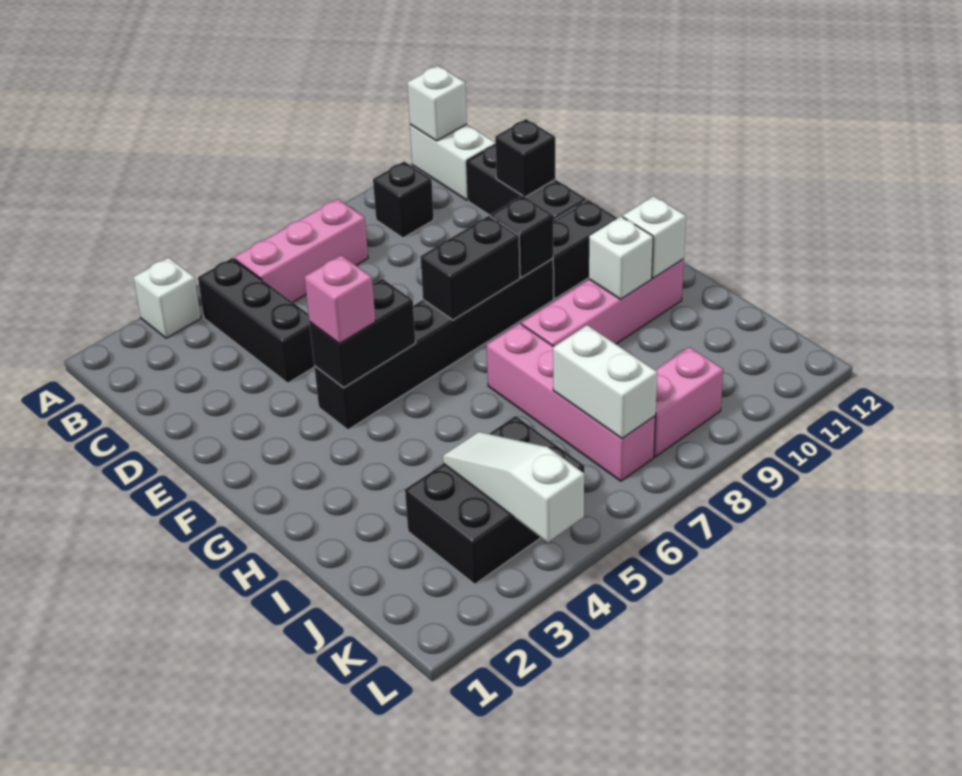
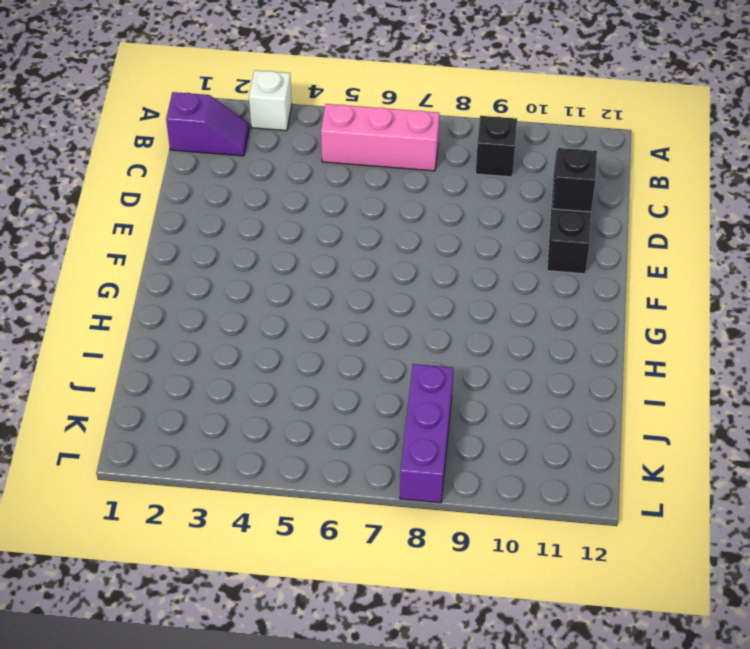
purple slope B1:B2 level 1 top 1 -> none
purple brick J8:L8 level 1 -> pink brick K8:K9 level 1
none -> white brick A11:B11 level 1
none -> black brick B4:D4 level 1
none -> black brick F4:F9 level 1

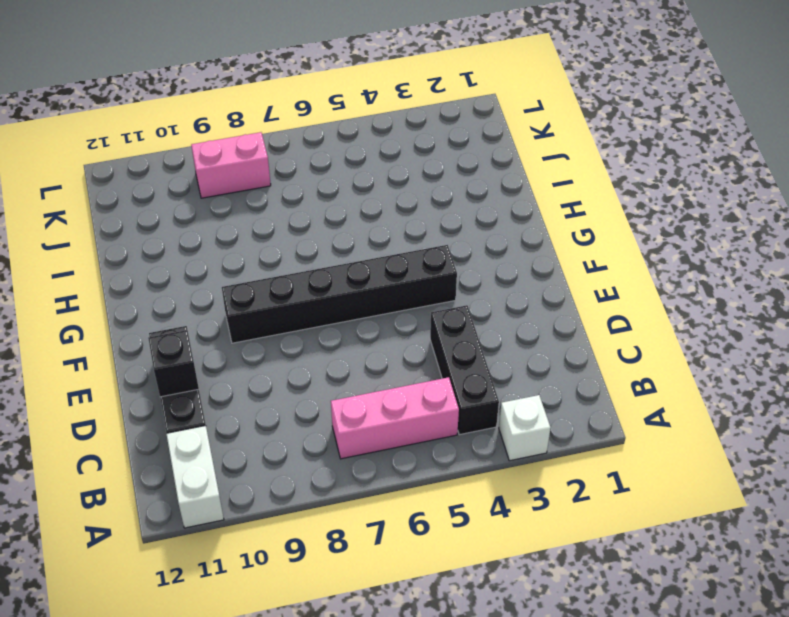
none -> black brick B9 level 1
none -> black brick F10:F11 level 1
none -> pink brick H7:K7 level 1

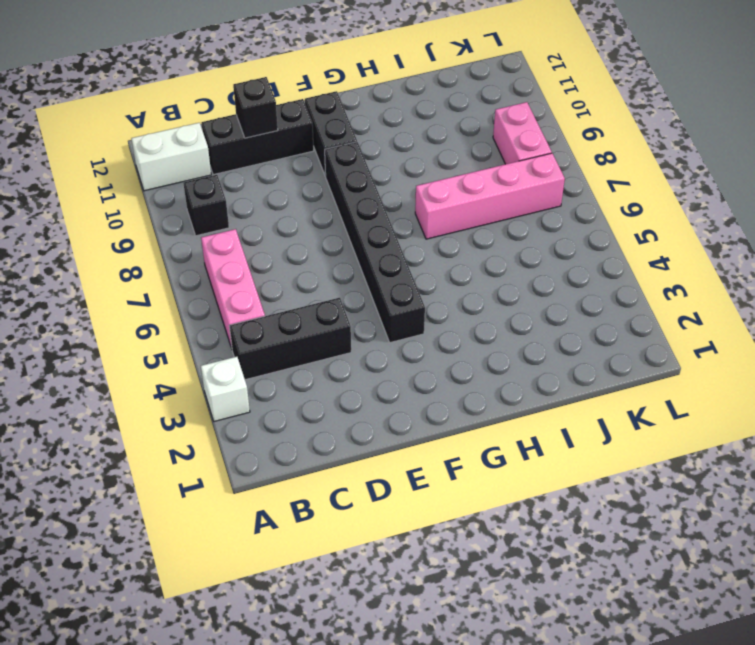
none -> pink brick H8:H11 level 1
none -> black brick J3:K5 level 1
none -> white brick A11 level 2

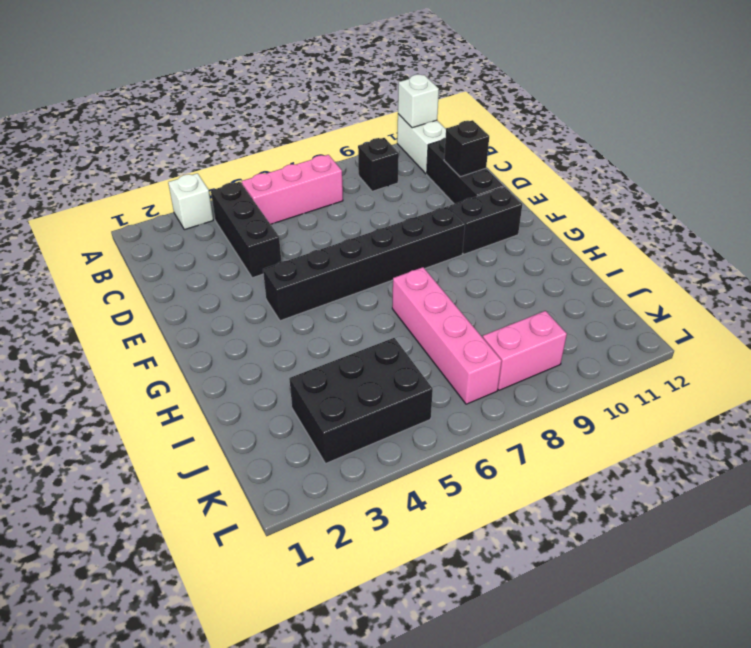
none -> pink brick H8:H11 level 1
none -> black brick F4:F5 level 2
none -> black brick F7:F8 level 2

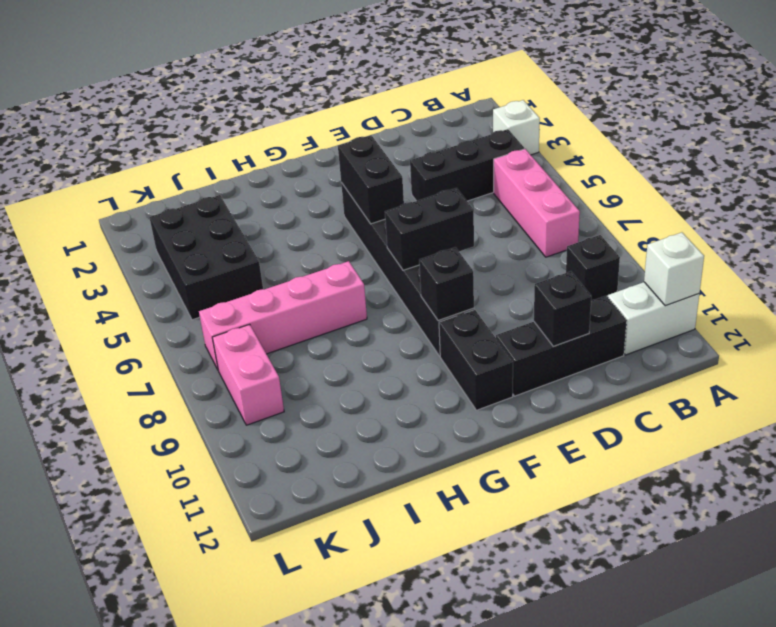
black brick E7:F7 level 2 -> black brick F7:F8 level 2
none -> pink brick H8:H11 level 1
none -> white brick H10 level 2
none -> white brick H11 level 2

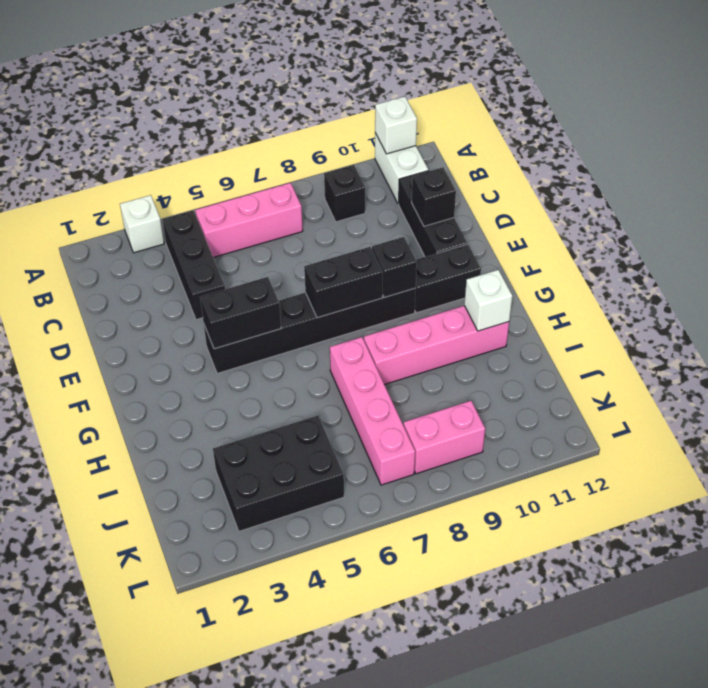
none -> white brick H10 level 2
none -> white slope J4:L4 level 2 top L
none -> white brick J7:K7 level 2

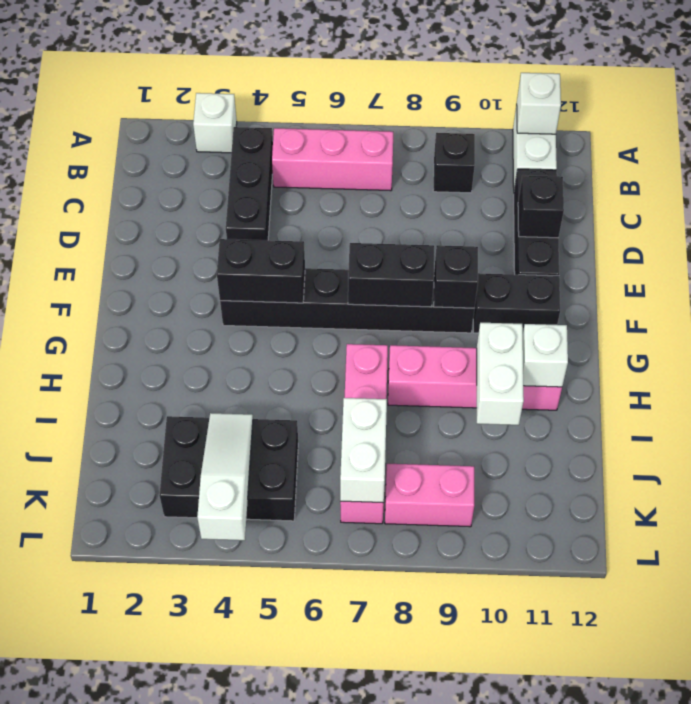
white brick H10:I10 level 2 -> white brick H10 level 2
none -> pink brick F4 level 3

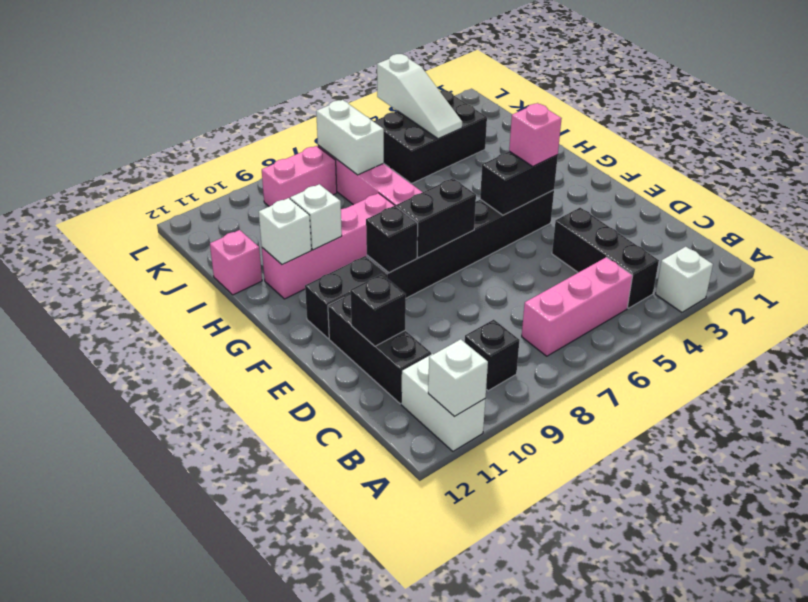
pink brick I12 level 1 -> none

